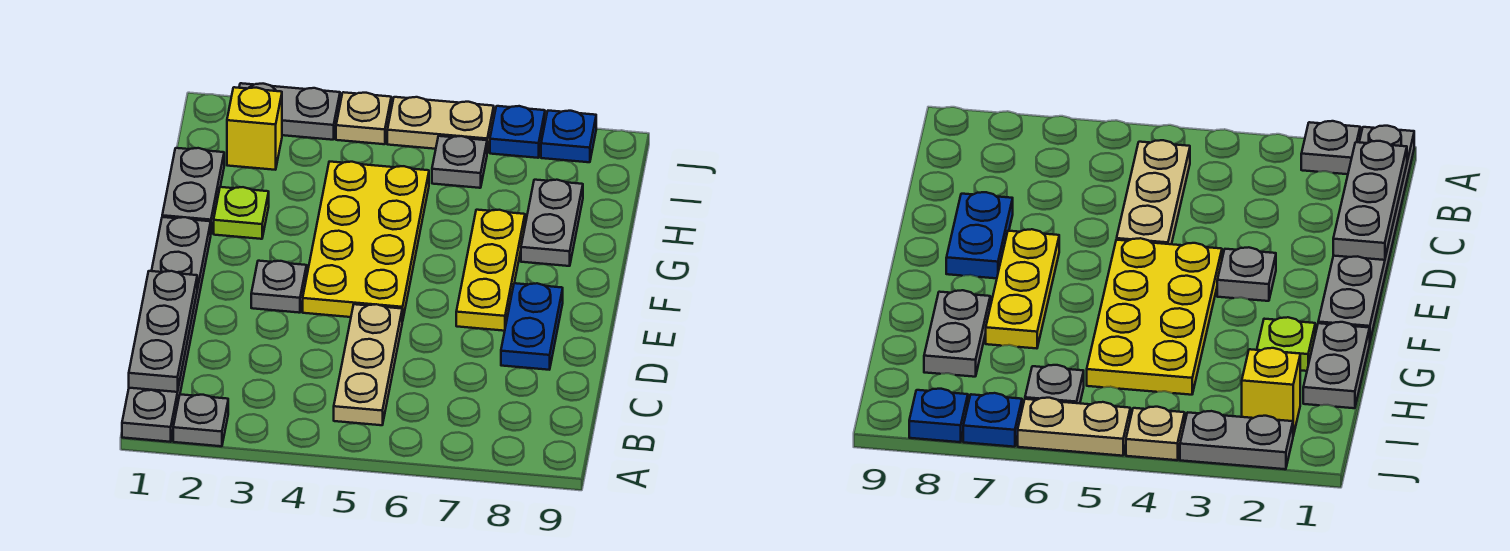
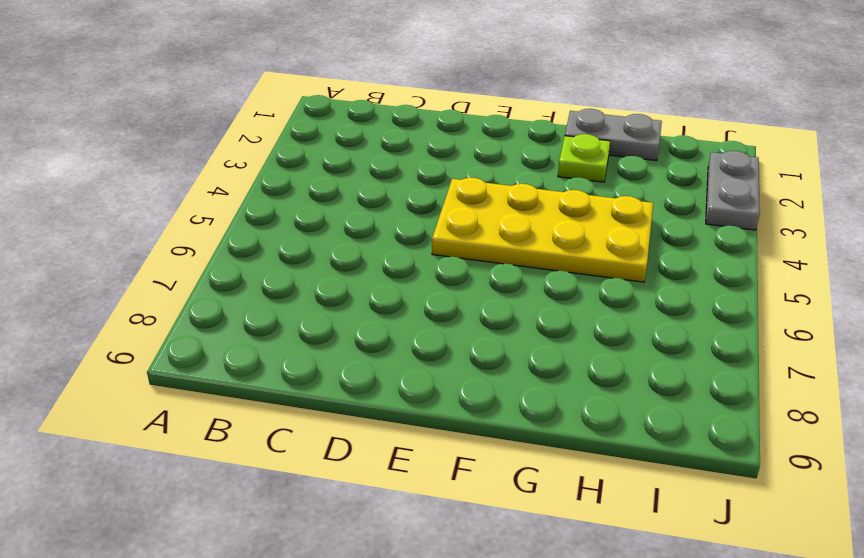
none -> grey plate A1:F1 level 1
none -> grey plate A2 level 1
none -> tan plate B5:D5 level 1

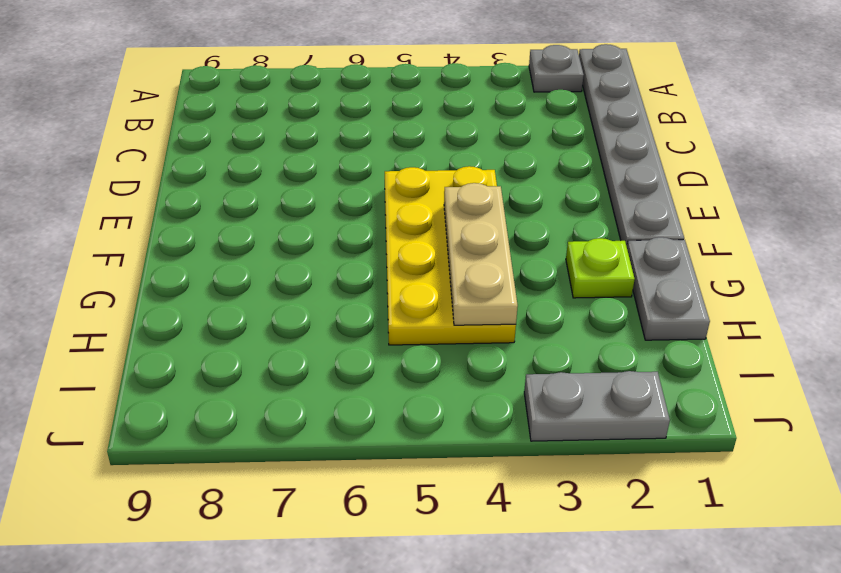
tan plate F4:H4 level 2 -> tan plate B5:D5 level 1
none -> blue plate D8:E8 level 1
none -> grey plate E3 level 1
none -> yellow plate E7:G7 level 1

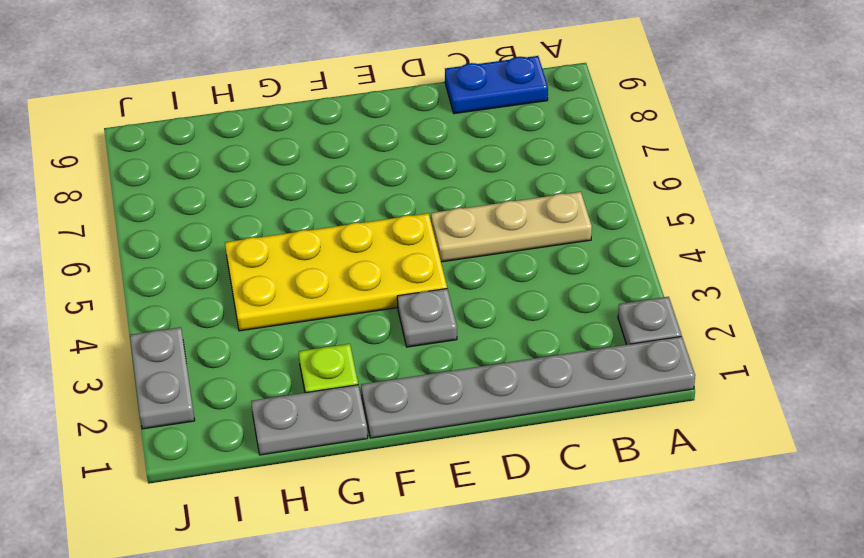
blue plate B9:C9 level 1 -> blue plate D8:E8 level 1
none -> yellow plate E7:G7 level 1
none -> grey plate G8:H8 level 1
none -> yellow brick I2 level 1

